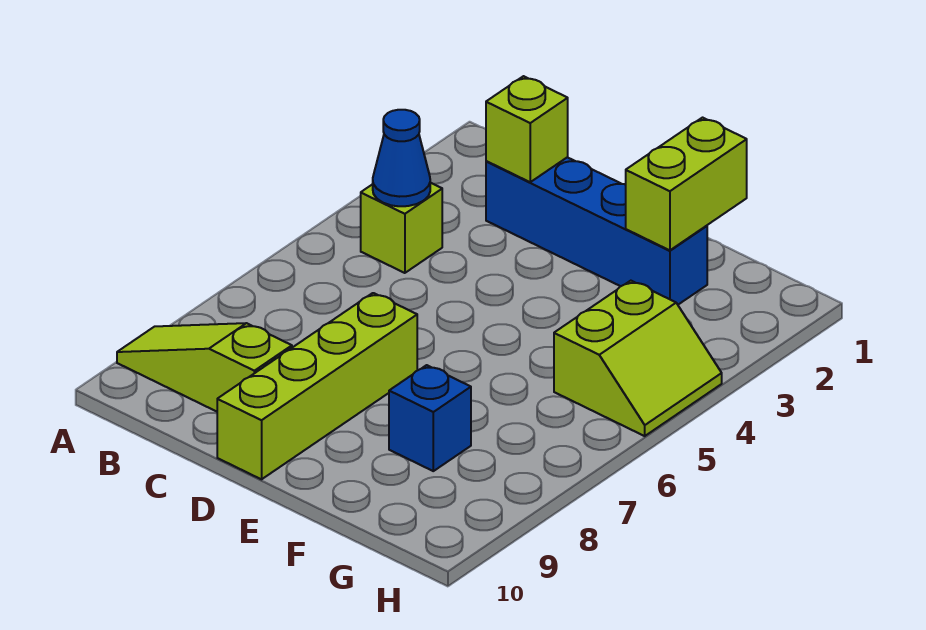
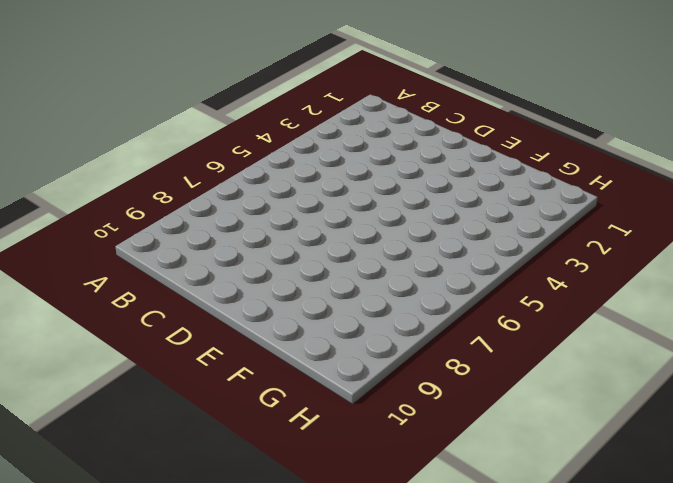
none -> lime slope A9:C9 level 1 top C
none -> lime brick B4 level 1

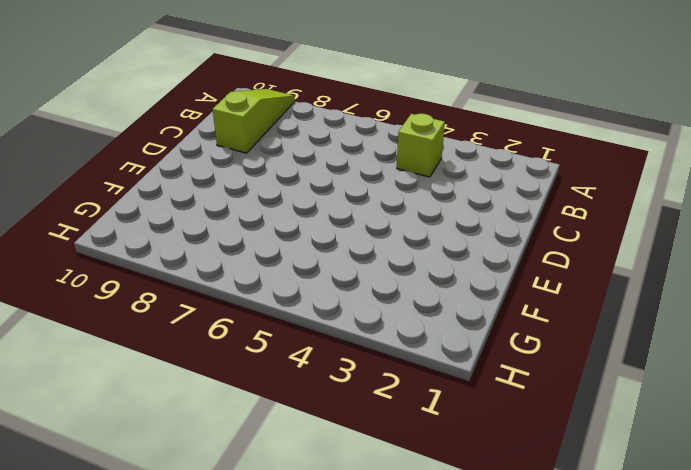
none -> blue brick C2:F2 level 1
none -> lime brick D7:D10 level 1

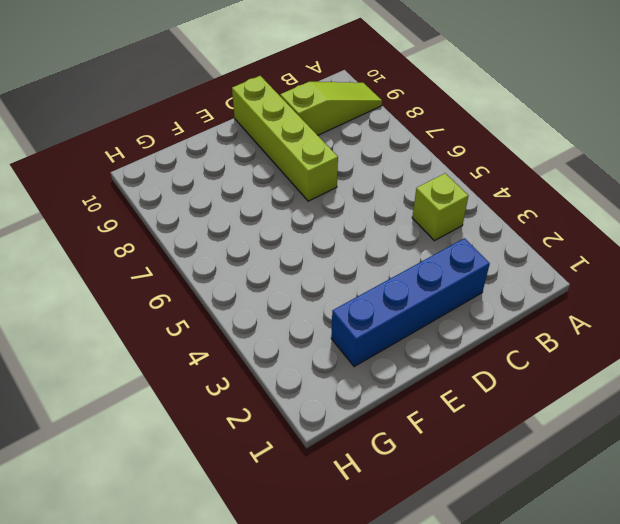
none -> blue brick F8 level 1
none -> lime slope G4:H5 level 1 top G

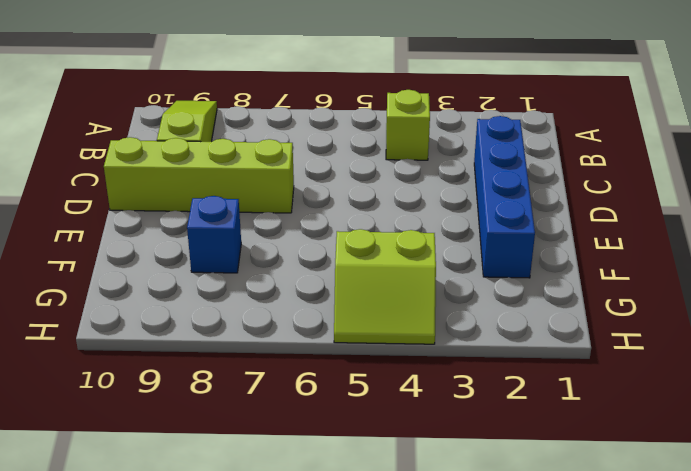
none -> blue cone B4 level 2
none -> lime brick C2 level 2

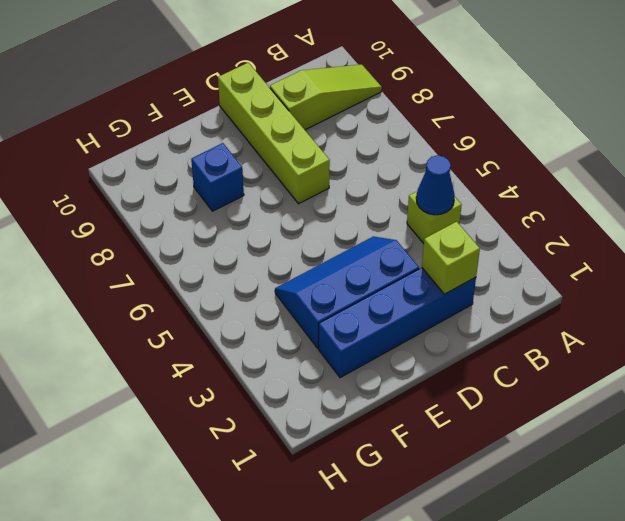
blue slope D3:F4 level 1 top 3 -> none
none -> lime slope G4:H5 level 1 top G
none -> lime brick F1:F2 level 2

